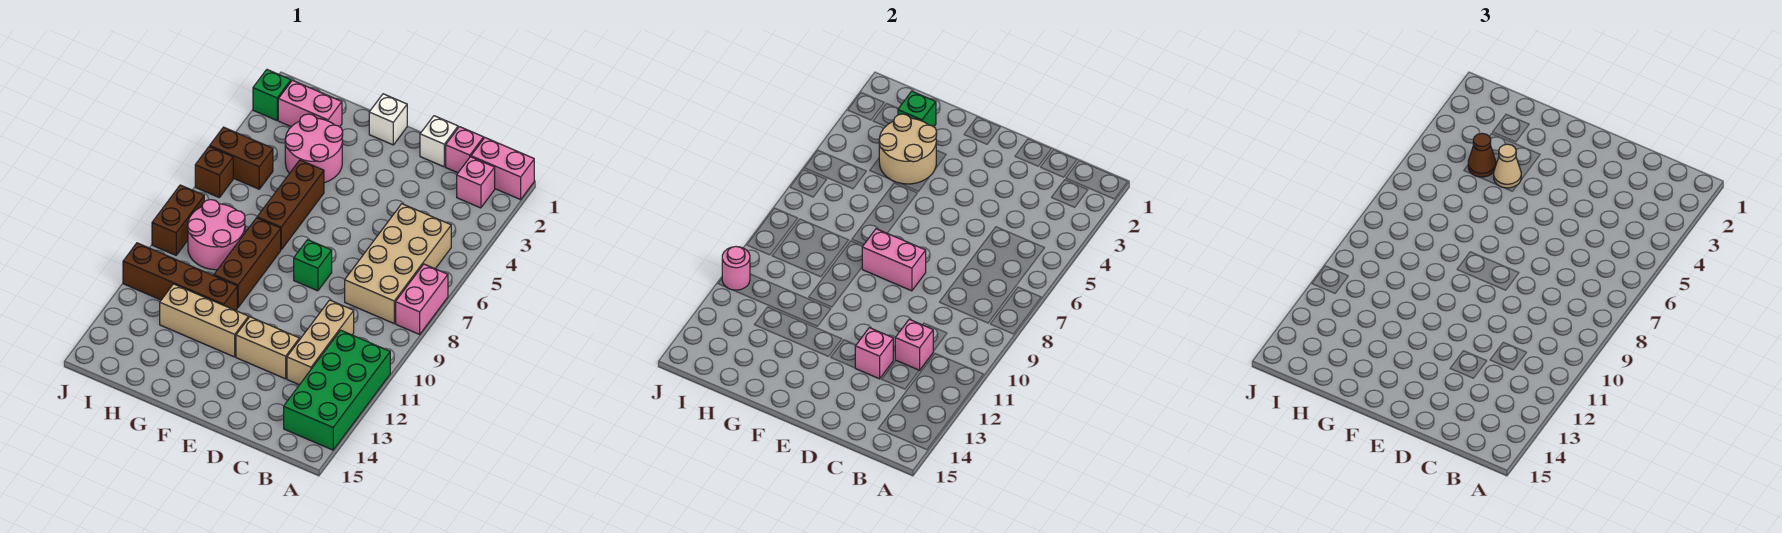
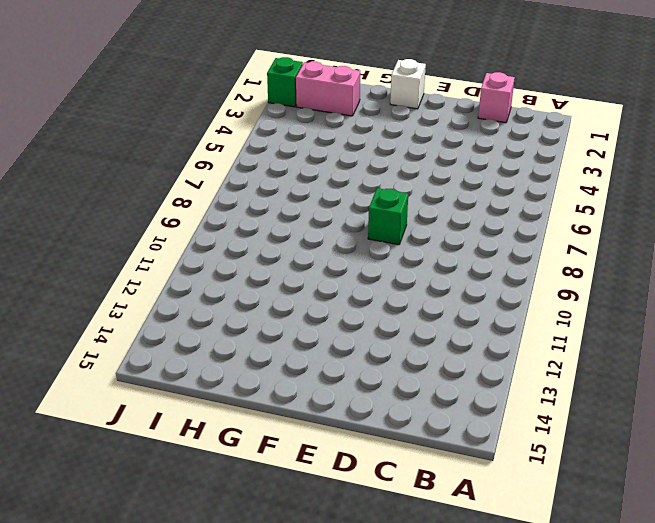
none -> pink brick A1:B1 level 1
none -> pink brick A7:A8 level 1
none -> green brick A11:B14 level 1
none -> pink brick B2 level 1

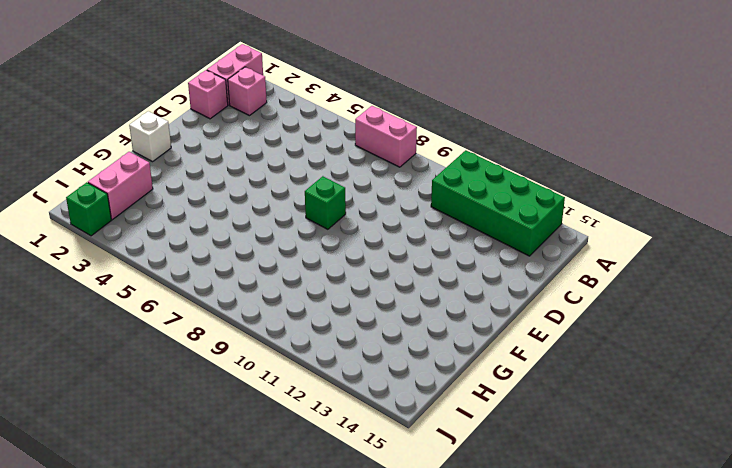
none -> tan brick B5:C8 level 1
none -> tan brick C10:C12 level 1
none -> white brick D1 level 1
none -> tan brick D12:E12 level 1

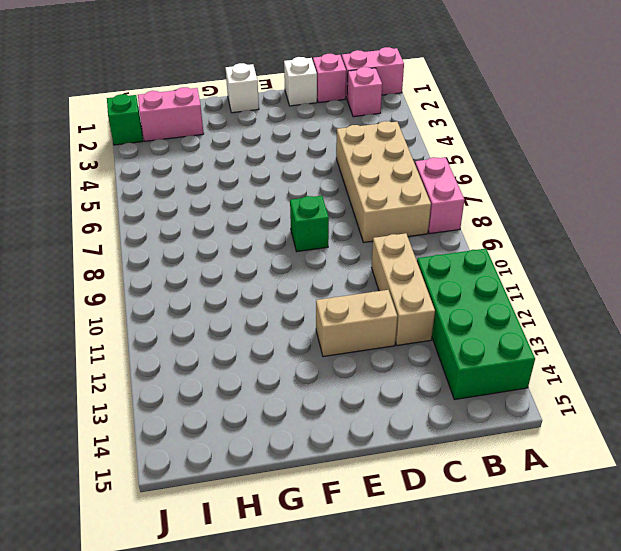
none -> tan brick F12:H12 level 1
none -> pink round brick G3:H4 level 1
none -> brown brick G5:G7 level 1
none -> brown brick G8:G10 level 1

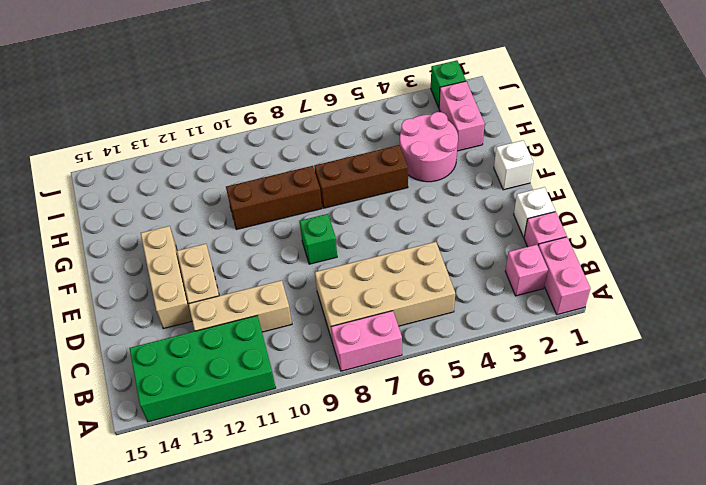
tan brick D13:F13 level 1 -> tan brick F12:H12 level 1
none -> brown brick G11:J11 level 1
none -> pink round brick H8:I9 level 1
none -> brown brick I5:J5 level 1
none -> brown brick J6 level 1

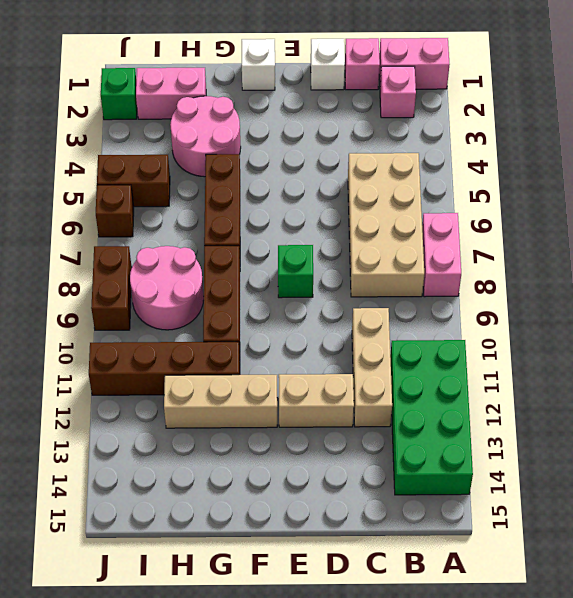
none -> pink brick C11 level 2
none -> pink brick D12 level 2
none -> pink brick E8:F8 level 2
none -> tan round brick G3:H4 level 2

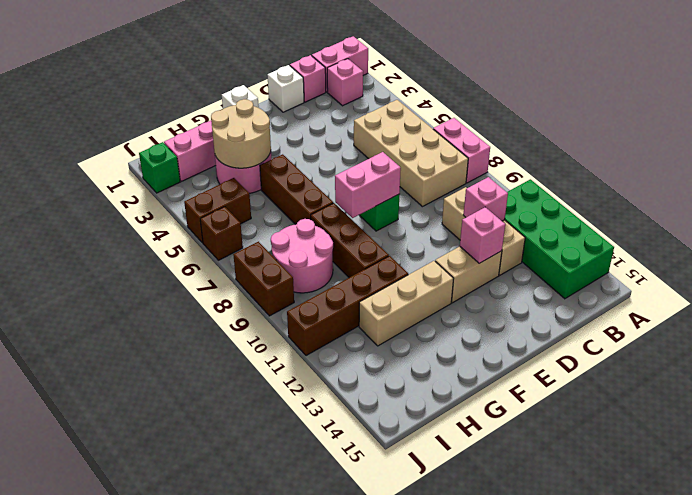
none -> green brick H2 level 2
none -> pink round brick J11 level 2
none -> tan cone G4 level 3
none -> brown cone H4 level 3

